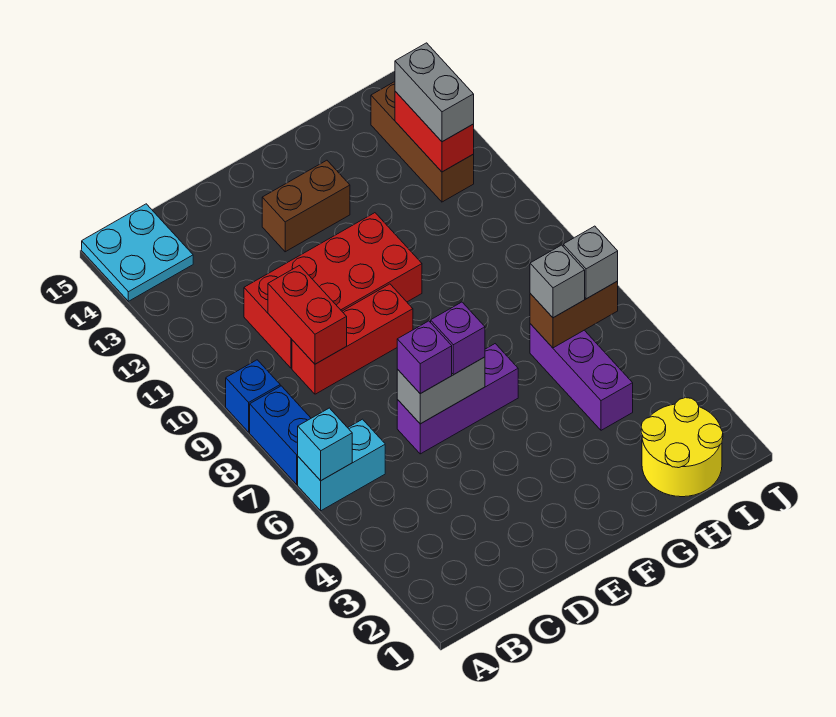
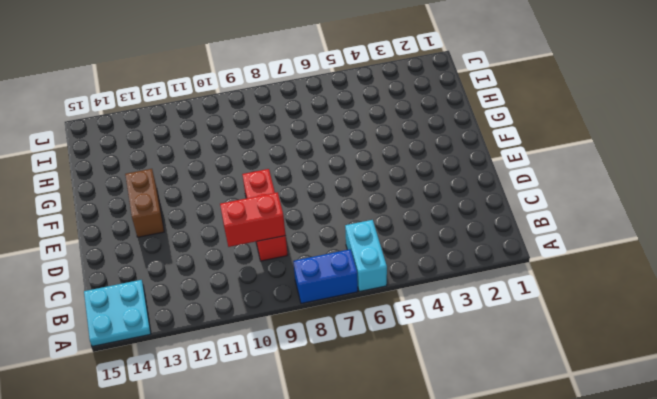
none -> blue brick A9 level 1
none -> red brick C10:F11 level 1
none -> purple brick D6:F6 level 1

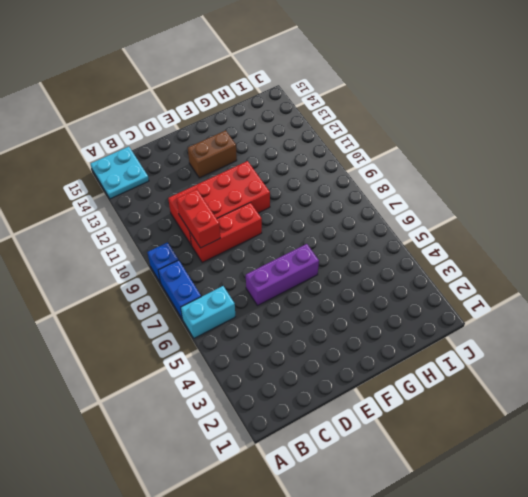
none -> yellow round brick H1:I2 level 1
none -> purple brick H4:H6 level 1
none -> brown brick I12:I14 level 1

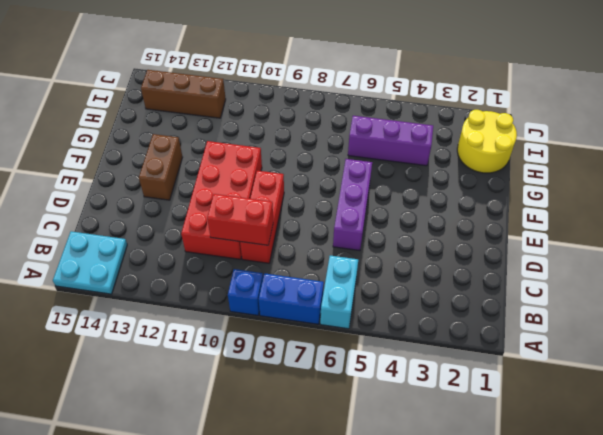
none -> cyan brick A6 level 2
none -> grey brick D6:E6 level 2
none -> brown brick H6:I6 level 2

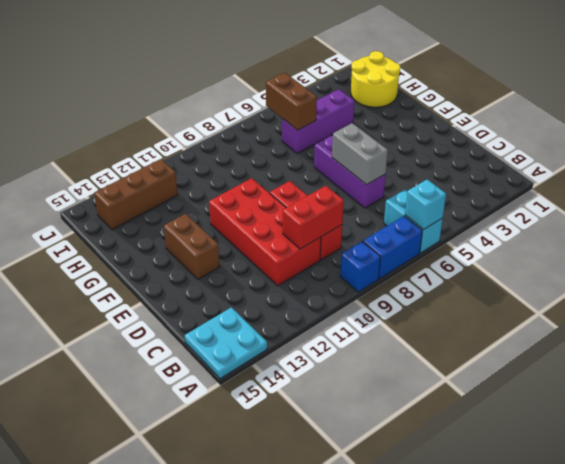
none -> red brick I12:I13 level 2
none -> purple brick D6 level 3
none -> purple brick E6 level 3

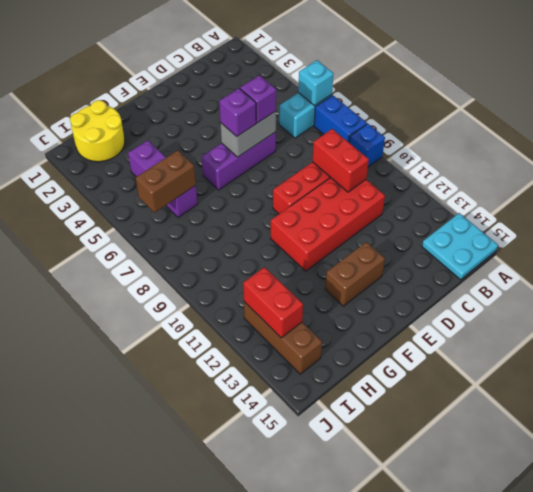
none -> grey brick H6 level 3
none -> grey brick I6 level 3
none -> grey brick I12:I13 level 3

